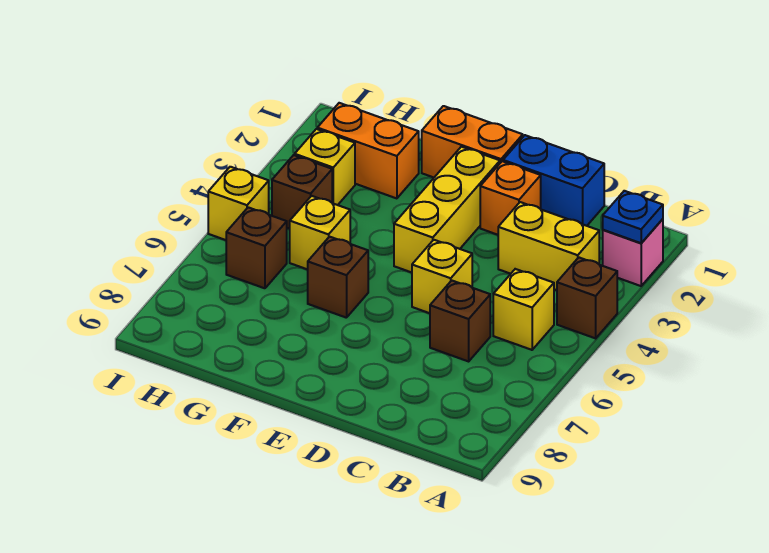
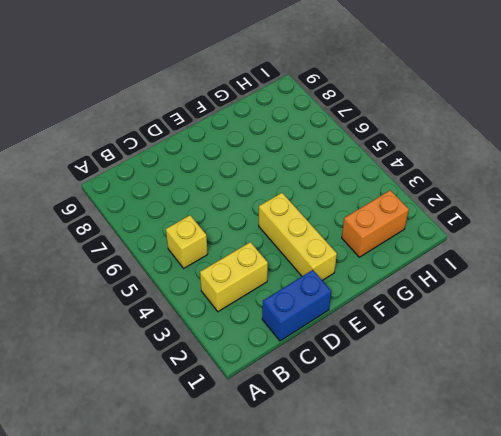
none -> pink brick A2 level 1
none -> brown brick A4 level 1
none -> brown brick C6 level 1

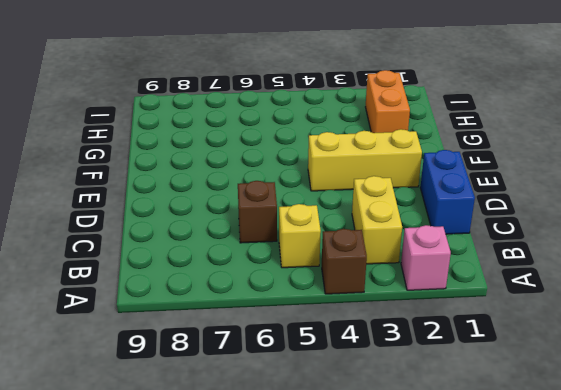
none -> orange brick D2 level 1
none -> yellow brick D5 level 1
none -> orange brick E1:F1 level 1

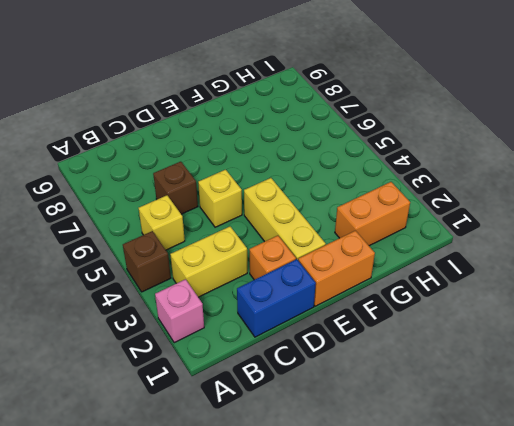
none -> brown brick F6 level 1
none -> yellow brick G5 level 1
none -> yellow brick H3 level 1

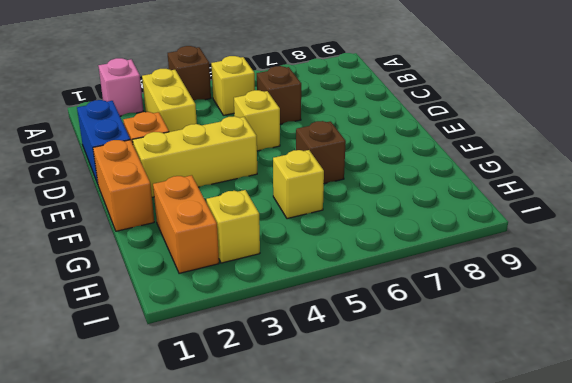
none -> brown brick H4 level 1
none -> brown brick H6 level 1
none -> yellow brick I5 level 1

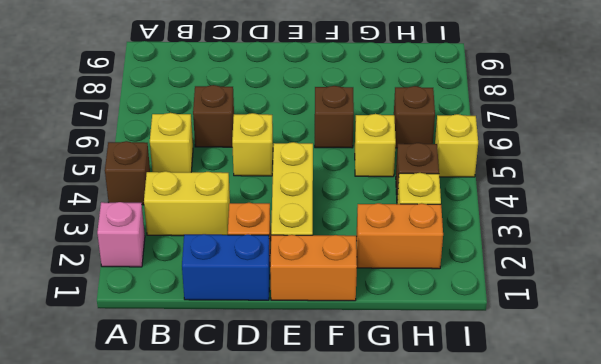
none -> blue plate A2 level 2

